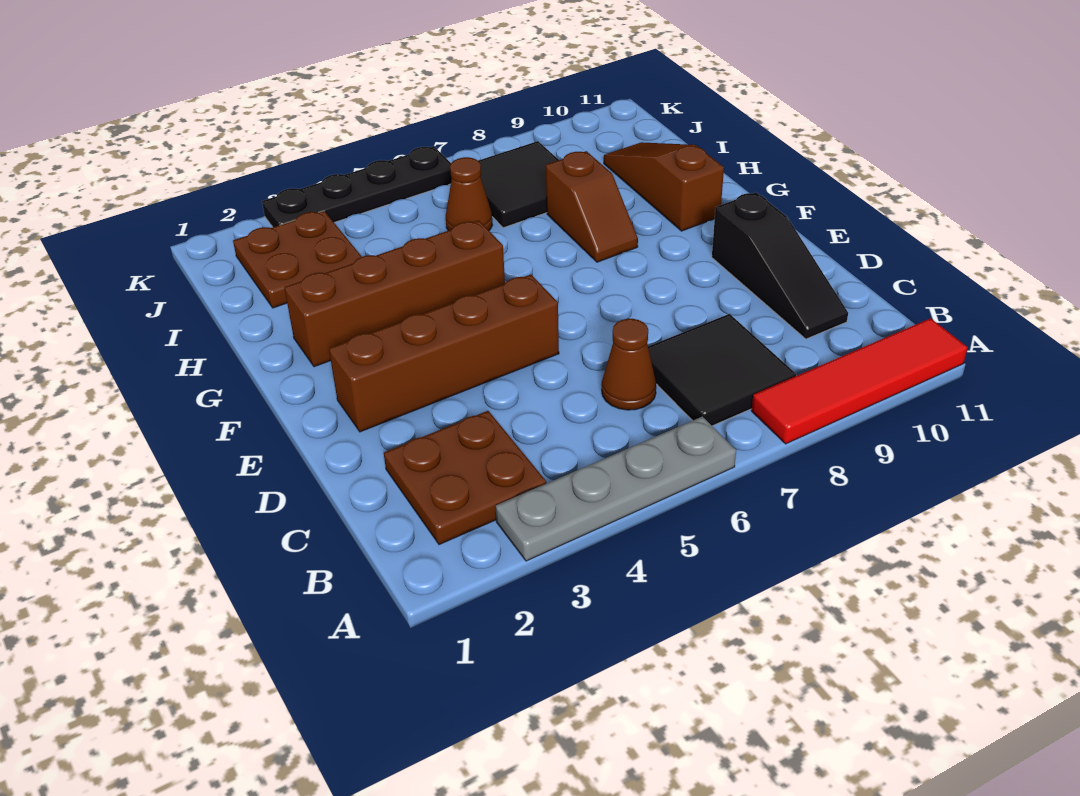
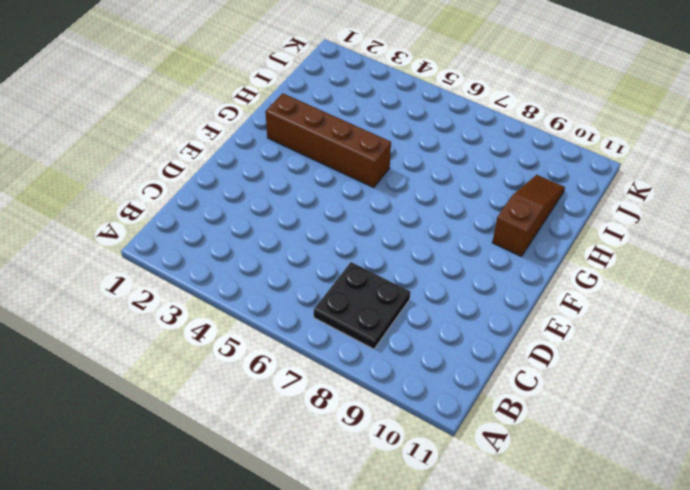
black plate B7:C8 level 1 -> black tile B7:C8 level 1
none -> grey plate A3:A6 level 1
none -> red tile A8:A11 level 1
none -> brown plate B2:C3 level 1

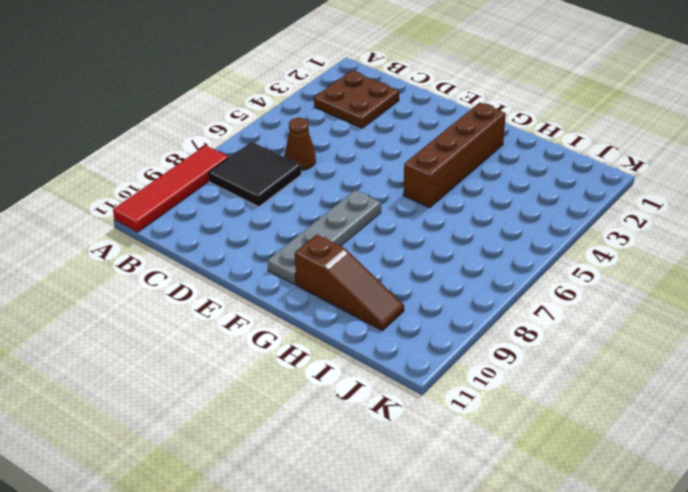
grey plate F7:F10 level 1 -> grey plate A3:A6 level 1
none -> black slope C10:E10 level 1 top E
none -> brown brick E2:E5 level 1
none -> brown slope G8:H8 level 1 top H

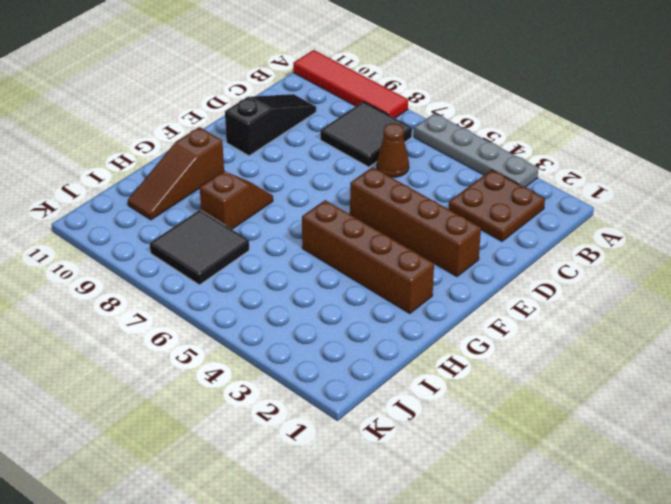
none -> brown plate I2:J3 level 1
none -> brown cone I6 level 1
none -> black plate K3:K6 level 1

